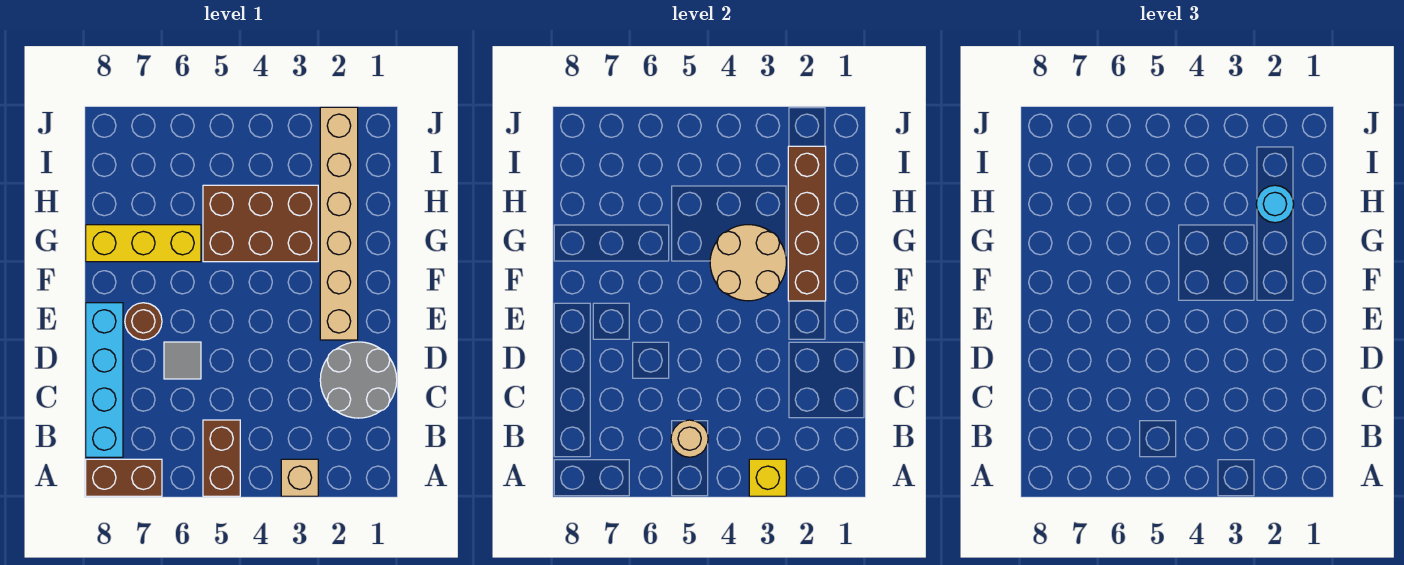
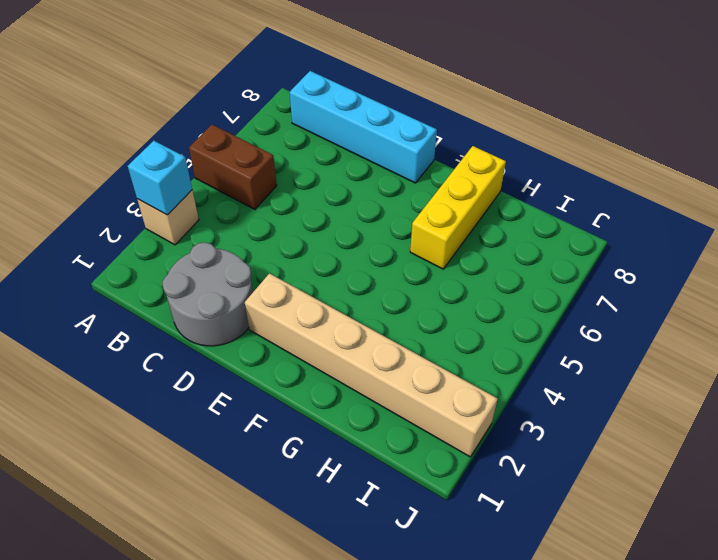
cyan brick A3 level 2 -> yellow brick A3 level 2
none -> brown brick A7:A8 level 1
none -> grey tile D6 level 1
none -> brown round brick E7 level 1

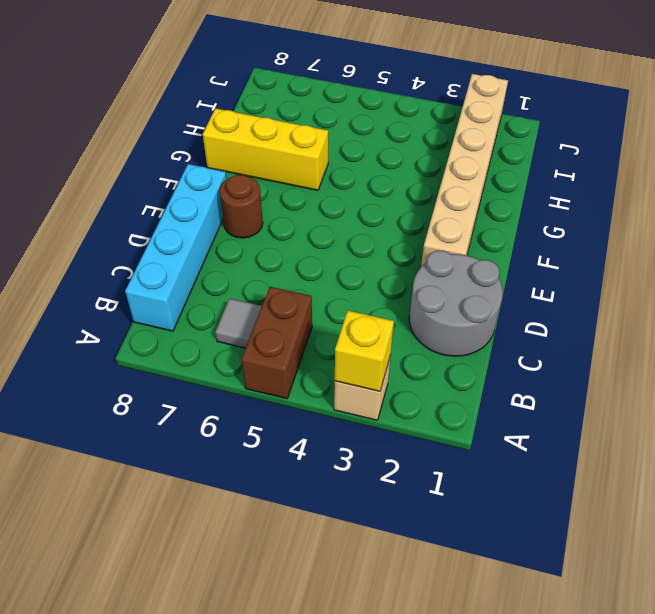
grey tile B6 level 1 -> grey tile D6 level 1
none -> brown brick A7:A8 level 1
none -> brown brick G3:H5 level 1
none -> tan round brick B5 level 2

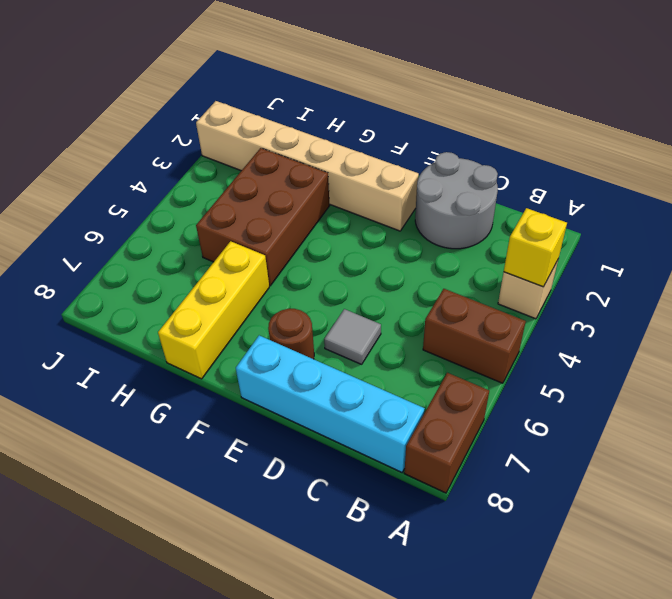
none -> tan round brick B5 level 2
none -> brown brick F2:I2 level 2
none -> tan round brick F3:G4 level 2

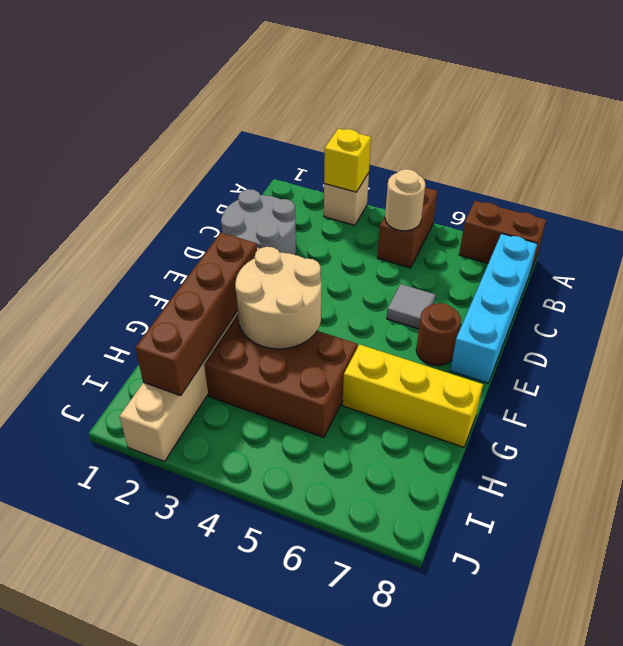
none -> cyan round brick H2 level 3

